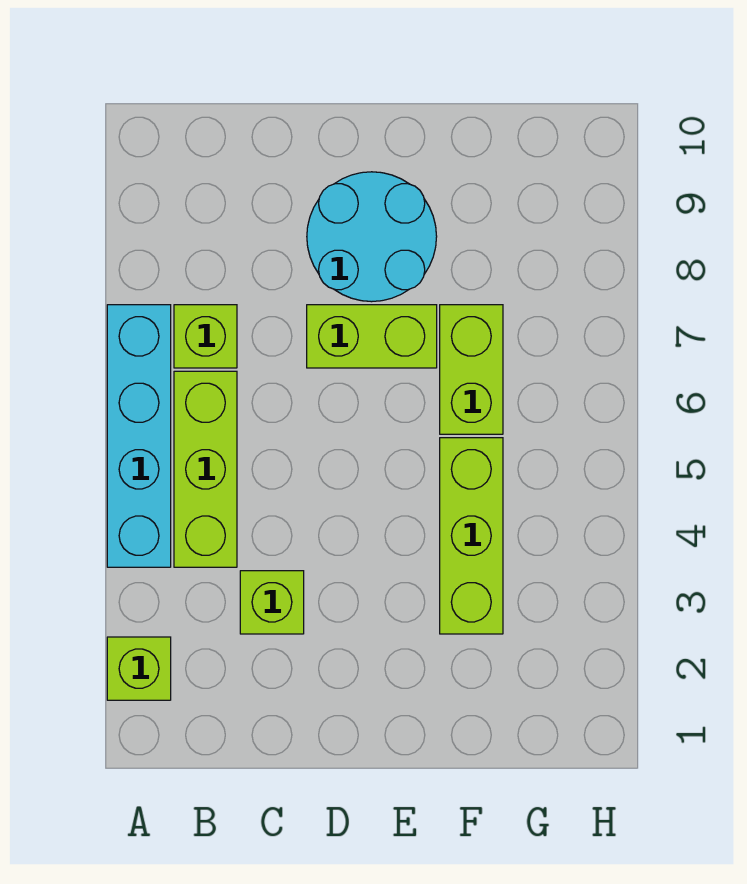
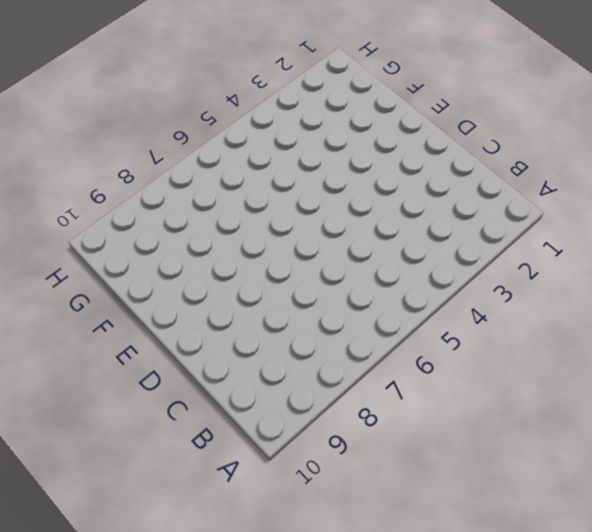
none -> lime brick A2 level 1
none -> cyan brick A4:A7 level 1

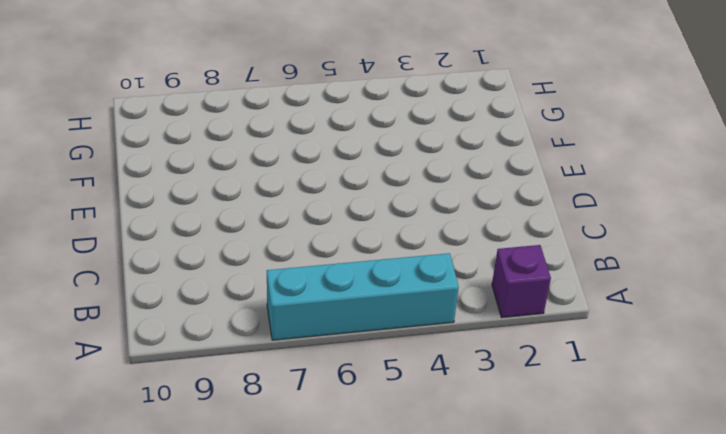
purple brick A2 level 1 -> lime brick A2 level 1
none -> lime brick B4:B6 level 1
none -> lime brick B7 level 1

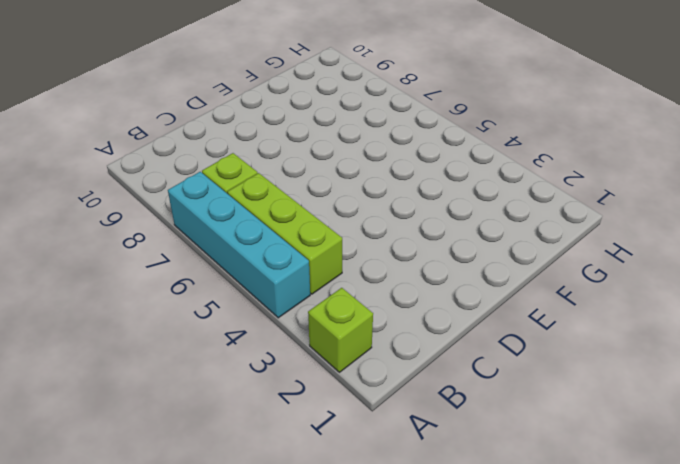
none -> lime brick C3 level 1
none -> lime brick D7:E7 level 1

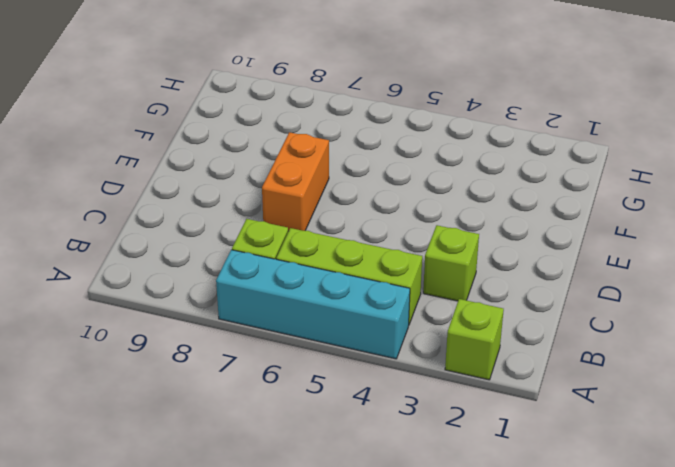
orange brick D7:E7 level 1 -> lime brick D7:E7 level 1
none -> cyan round brick D8:E9 level 1
none -> lime brick F3:F5 level 1

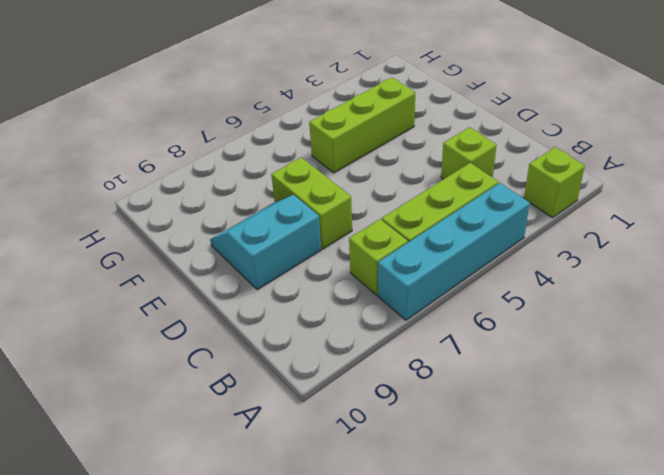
cyan slope D8:E9 level 1 top D -> cyan round brick D8:E9 level 1
none -> lime brick F6:F7 level 1

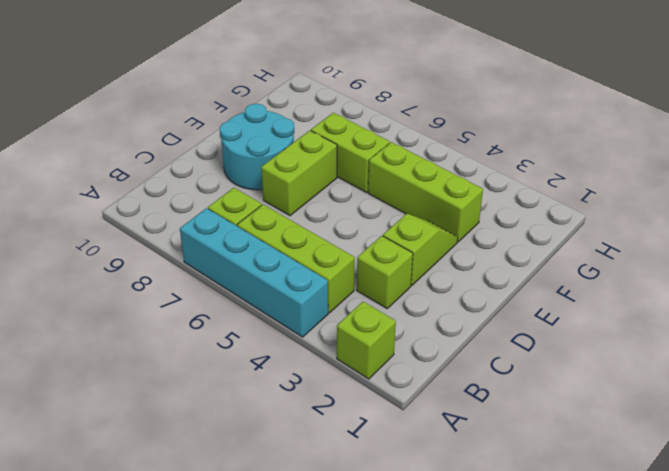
lime slope D3:E3 level 1 top D -> none

